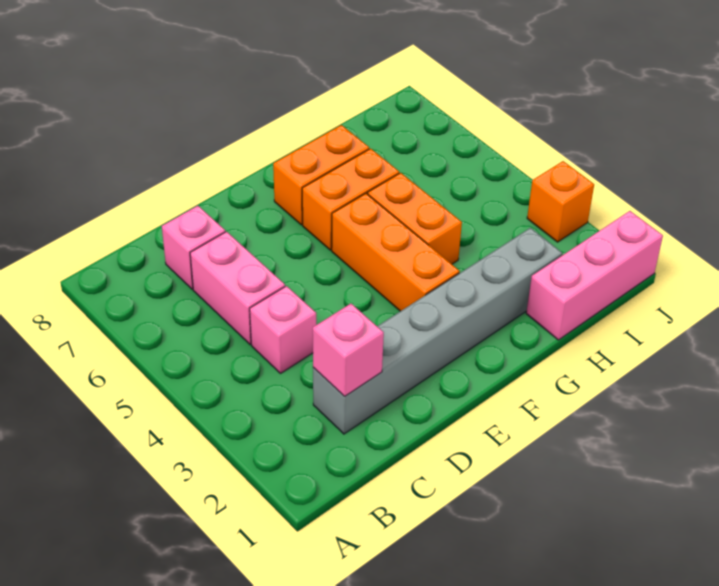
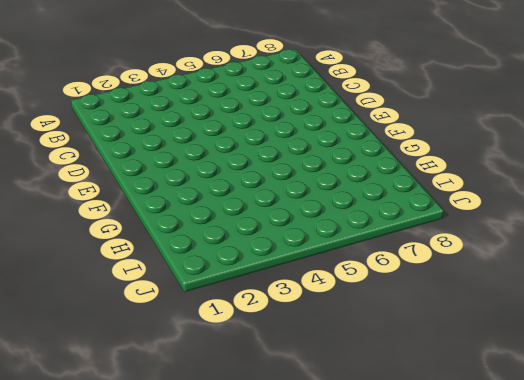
none -> grey brick C2:H2 level 1
none -> pink brick C4 level 1

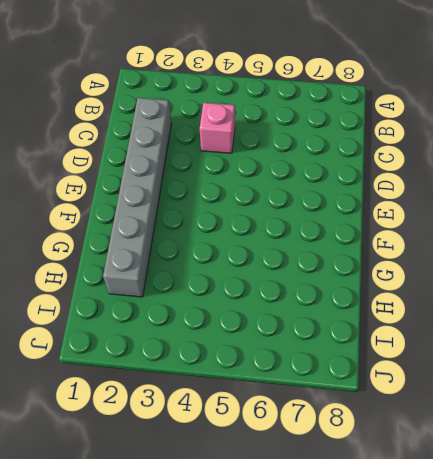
none -> pink brick C5:C6 level 1
none -> pink brick C7 level 1

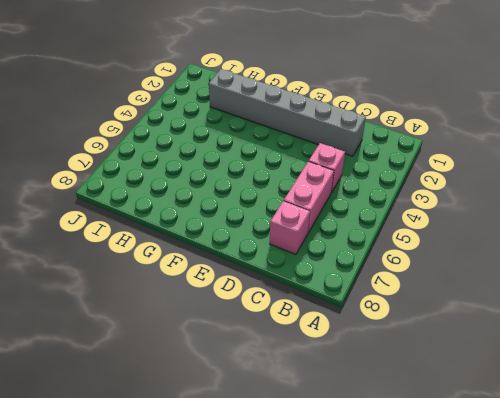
none -> orange brick F3:F5 level 1
none -> orange brick F6:G6 level 1

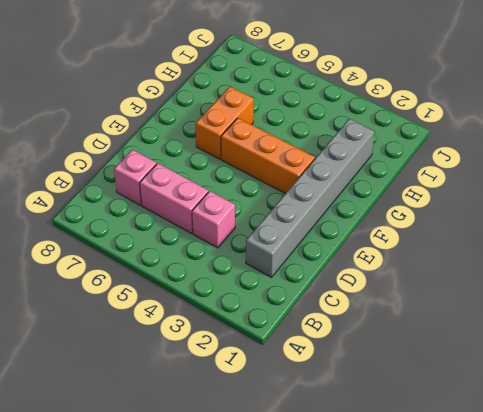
none -> orange brick F7:G7 level 1
none -> orange brick G4:G5 level 1

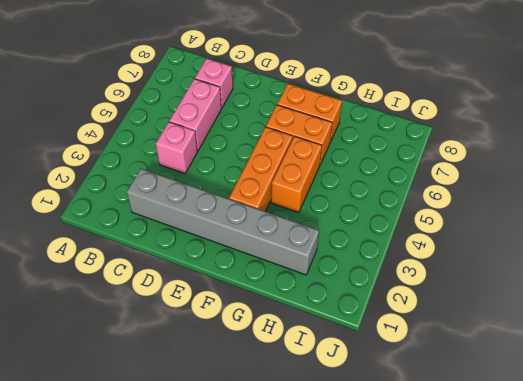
none -> pink brick H1:J1 level 1
none -> orange brick J3 level 1

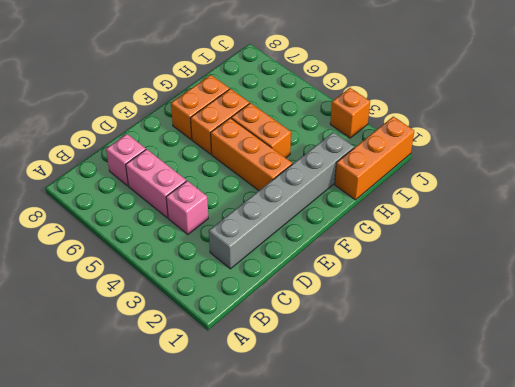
orange brick H1:J1 level 1 -> pink brick H1:J1 level 1
none -> pink brick C2 level 2

